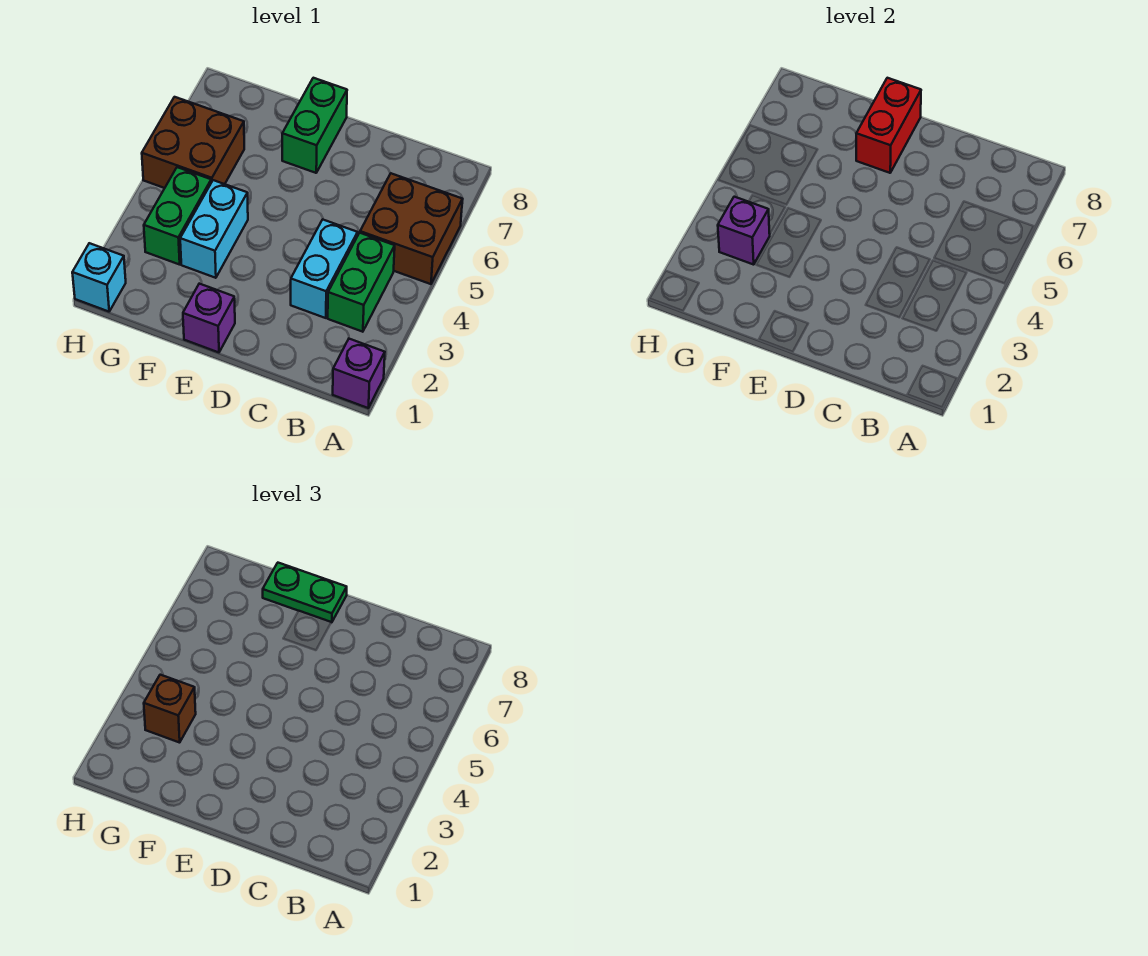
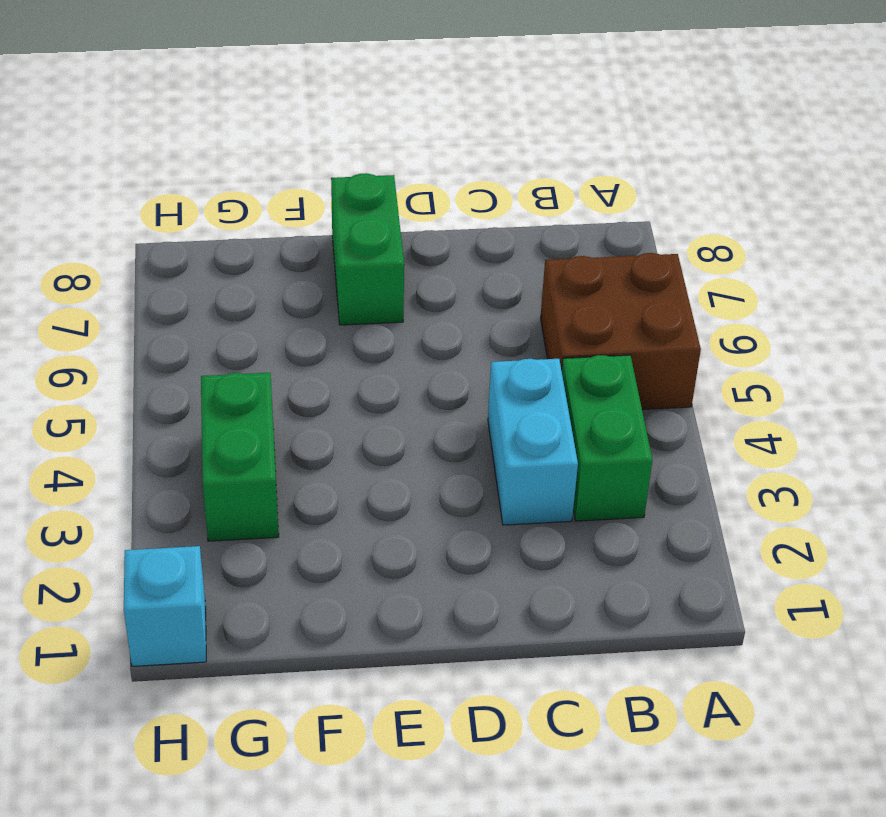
none -> purple brick A1 level 1
none -> purple brick E1 level 1
none -> cyan brick F3:F4 level 1

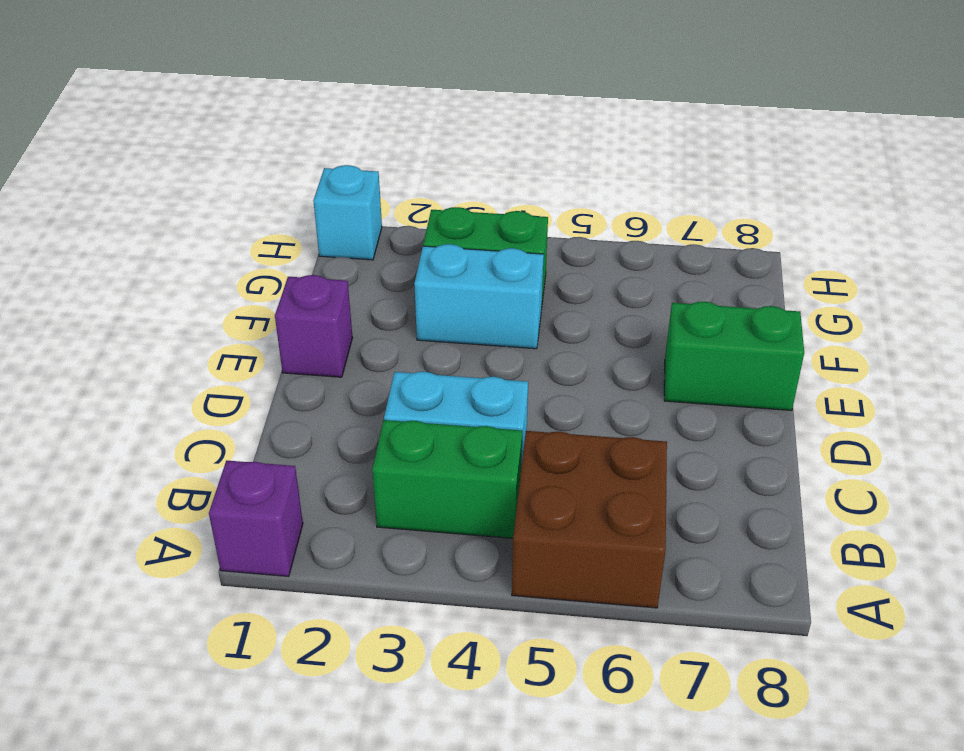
none -> brown brick G5:H6 level 1
none -> red brick E7:E8 level 2
none -> purple brick G3 level 2

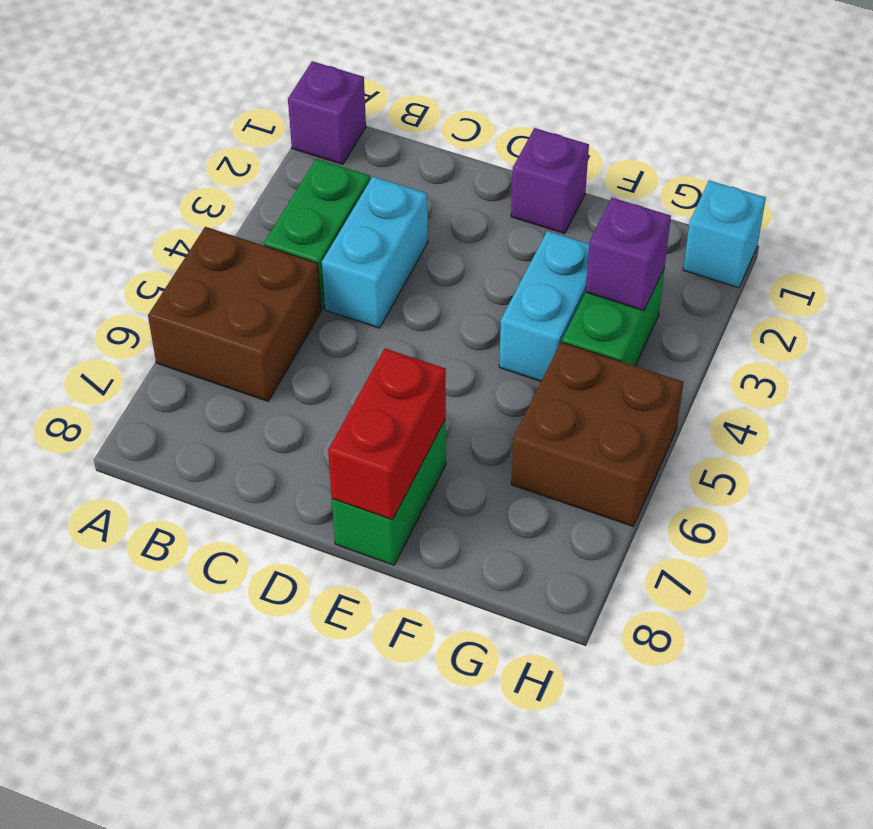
none -> green plate E8:F8 level 3
none -> brown brick G3 level 3

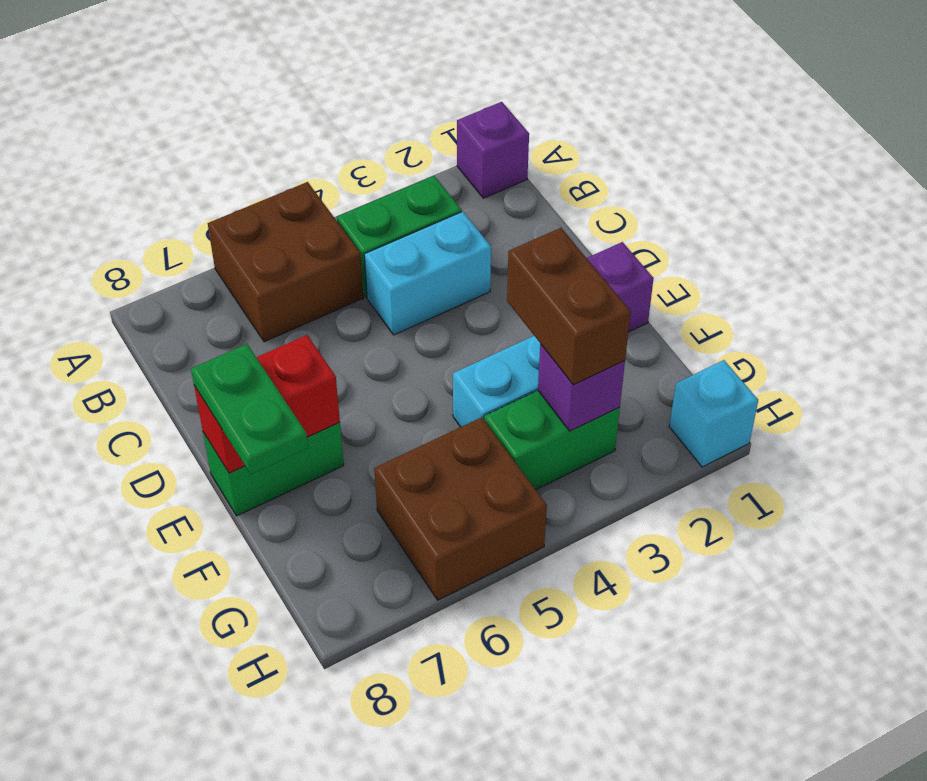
brown brick F3:G3 level 3 -> brown brick G3 level 3

